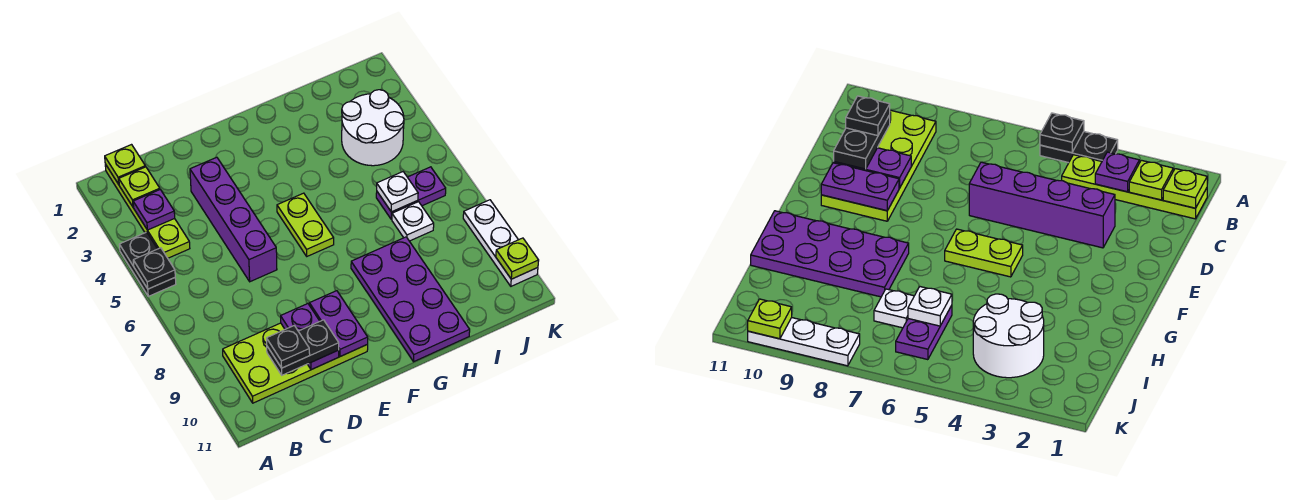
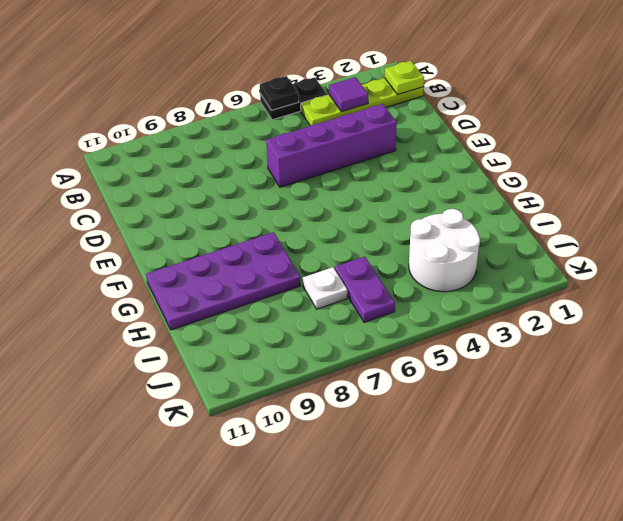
purple tile B3 level 2 -> purple plate B3 level 2
none -> lime plate B9:E10 level 1
none -> lime plate F5:F6 level 1
none -> white plate K8:K10 level 1

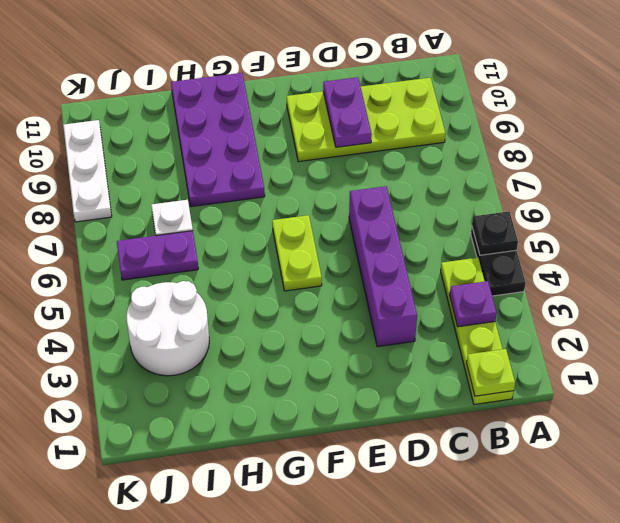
none -> lime plate B2 level 2
none -> purple plate E9:E10 level 2
none -> white plate I6 level 2

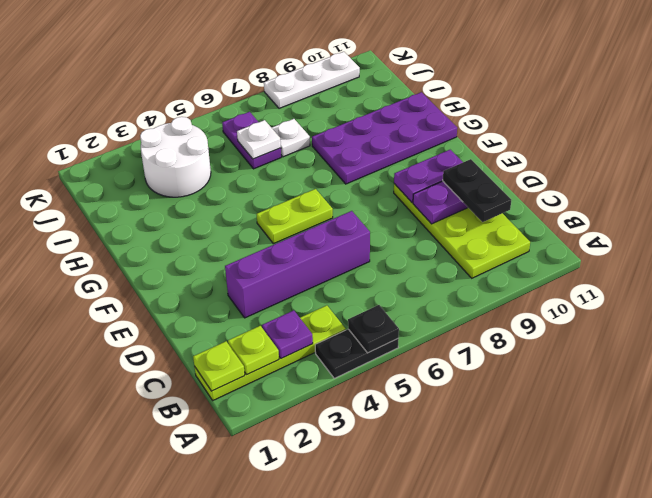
none -> lime plate K10 level 2
none -> black plate C10 level 4

